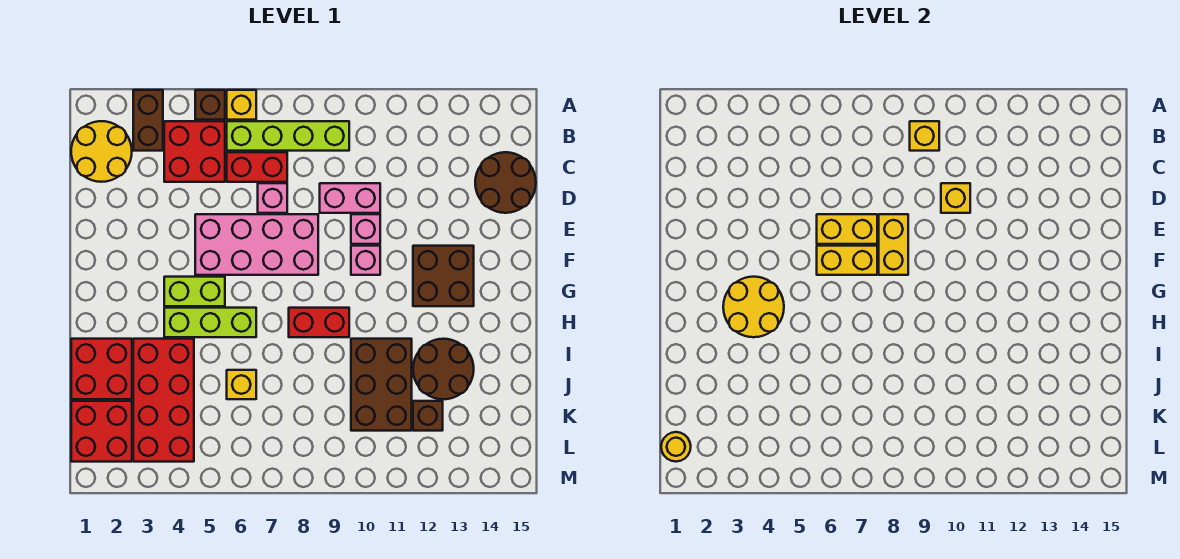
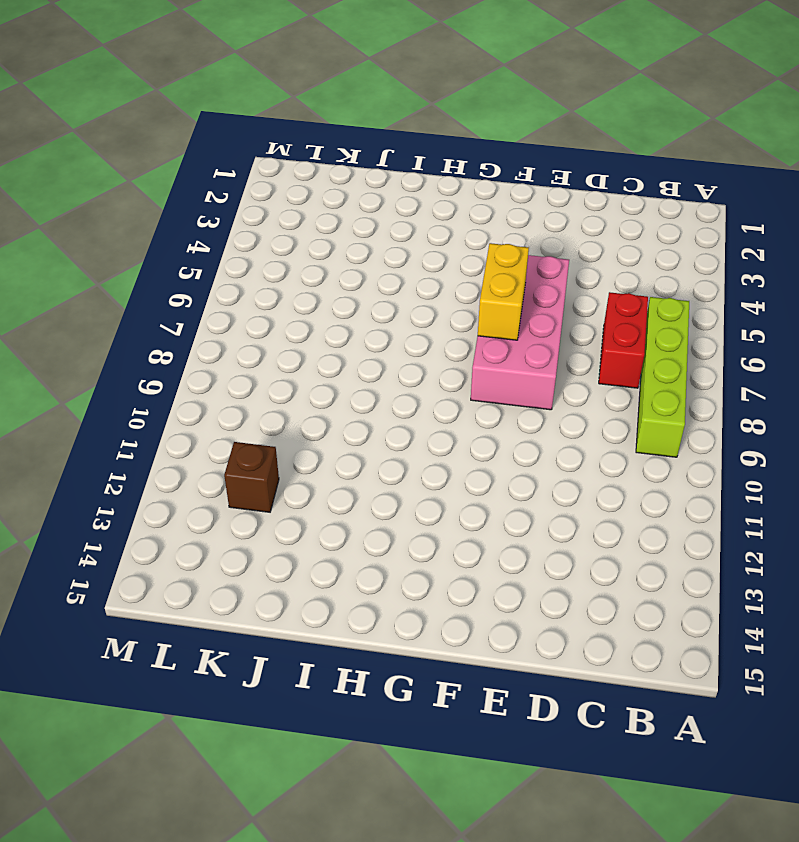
none -> brown brick A3:B3 level 1
none -> brown brick A5 level 1
none -> yellow brick A6 level 1
none -> yellow round brick B1:C2 level 1

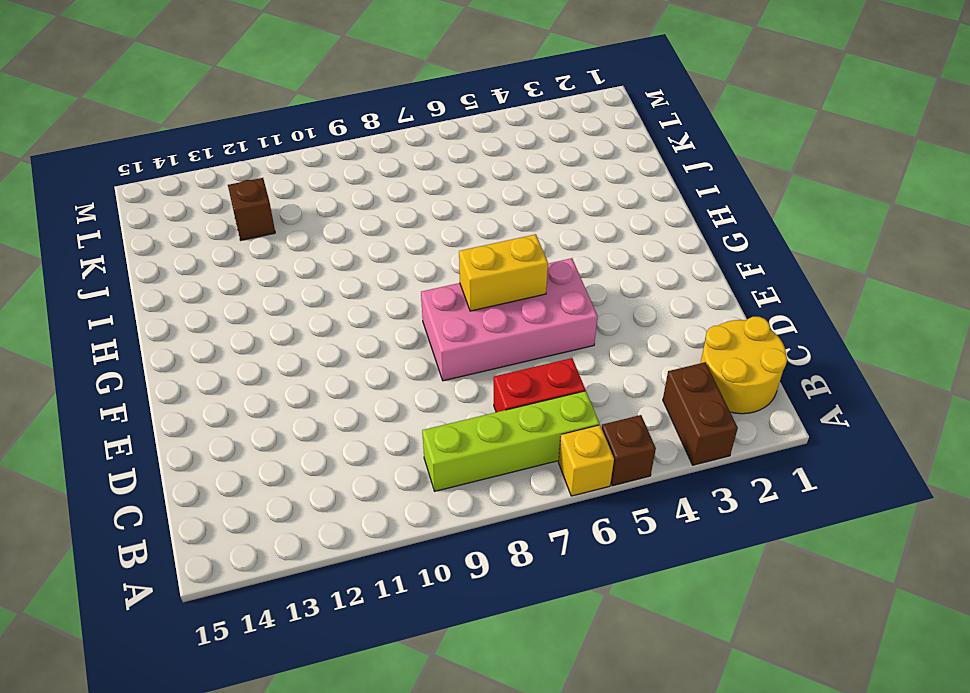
none -> red brick B4:C5 level 1
none -> brown round brick C14:D15 level 1
none -> pink brick D7 level 1
none -> pink brick D9:D10 level 1

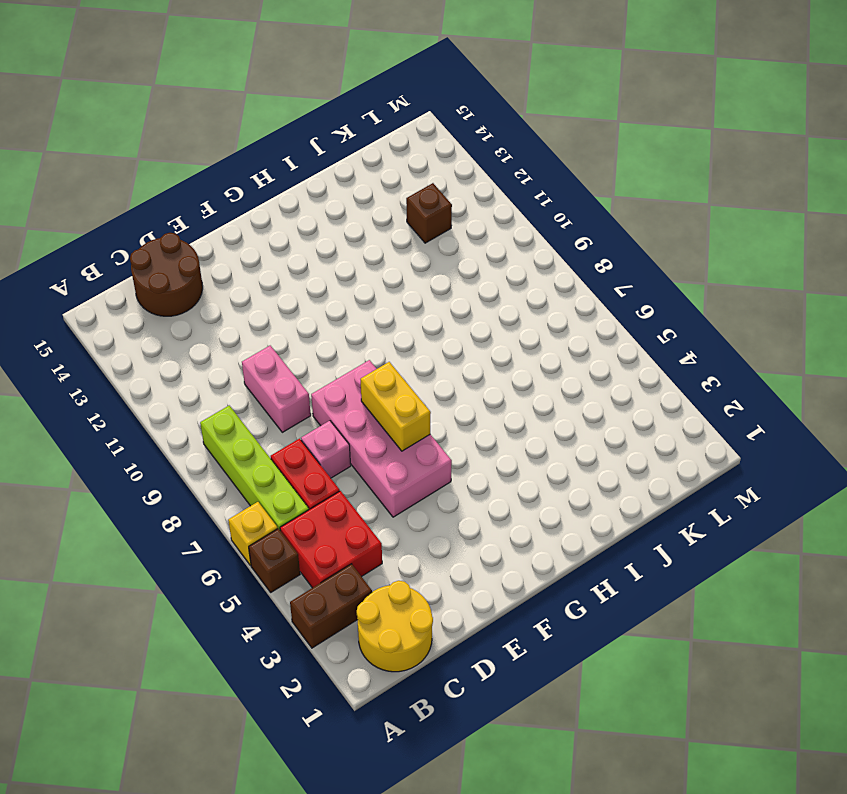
none -> pink brick E10 level 1
none -> pink brick F10 level 1
none -> brown brick F12:G13 level 1
none -> lime brick G4:G5 level 1

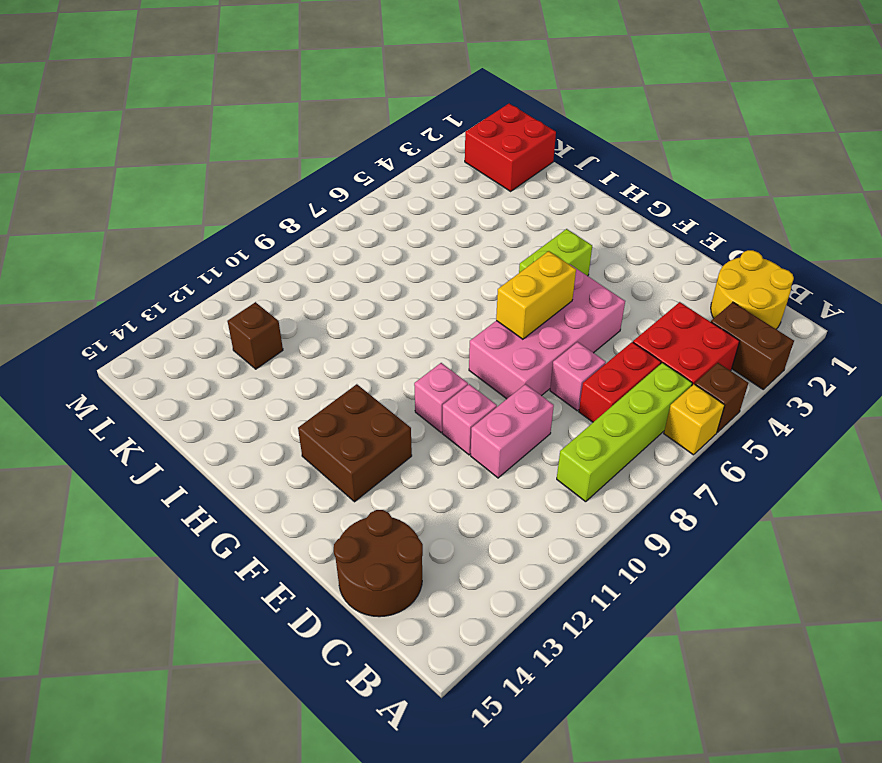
none -> lime brick H4:H6 level 1
none -> red brick H8:H9 level 1
none -> red brick I1:J2 level 1
none -> red brick I3:L4 level 1

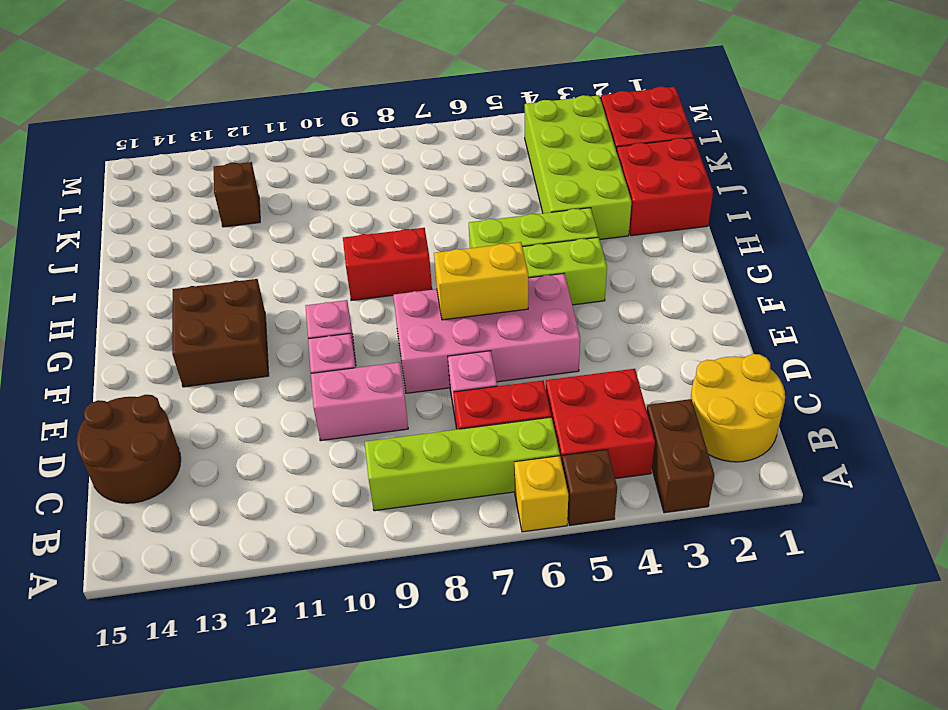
lime brick I3:L4 level 1 -> red brick I3:L4 level 1
none -> brown brick I10:K11 level 1
none -> brown round brick I12:J13 level 1
none -> yellow brick J6 level 1
none -> yellow brick B9 level 2

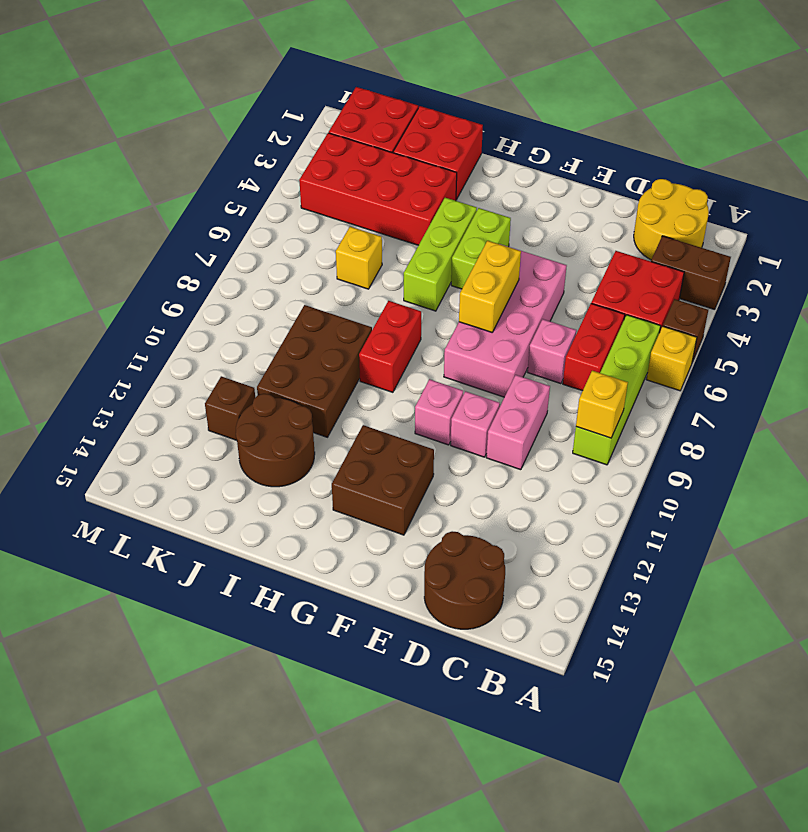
brown brick I9:J11 level 1 -> brown brick I10:K11 level 1
none -> yellow brick D10 level 2
none -> yellow brick E6:E7 level 2
none -> yellow brick E8:F8 level 2
none -> yellow round brick G3:H4 level 2

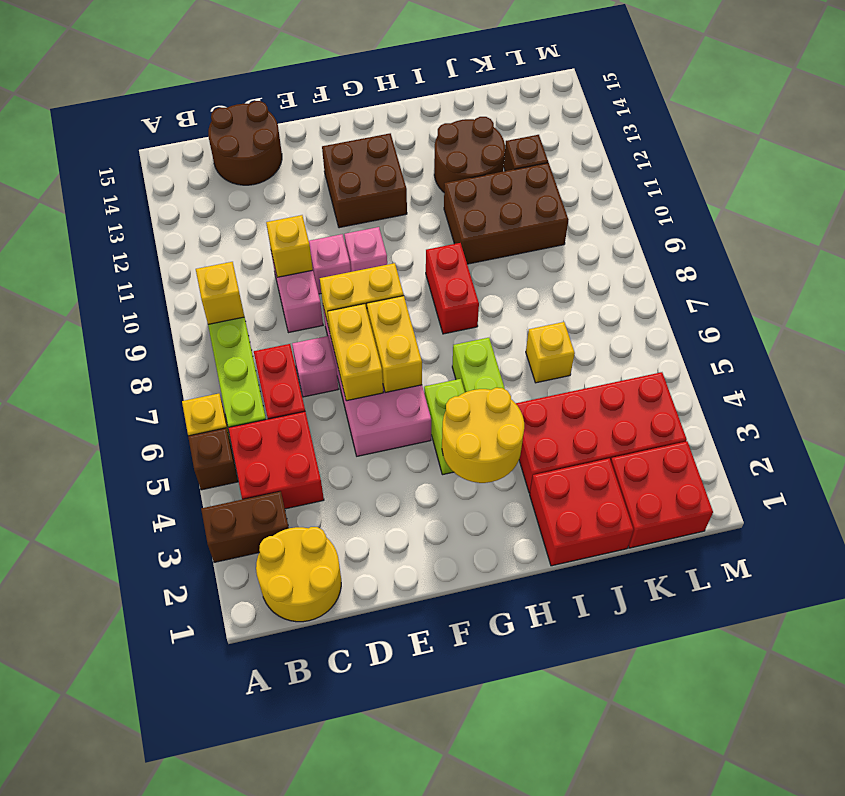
none -> yellow round brick L1 level 2

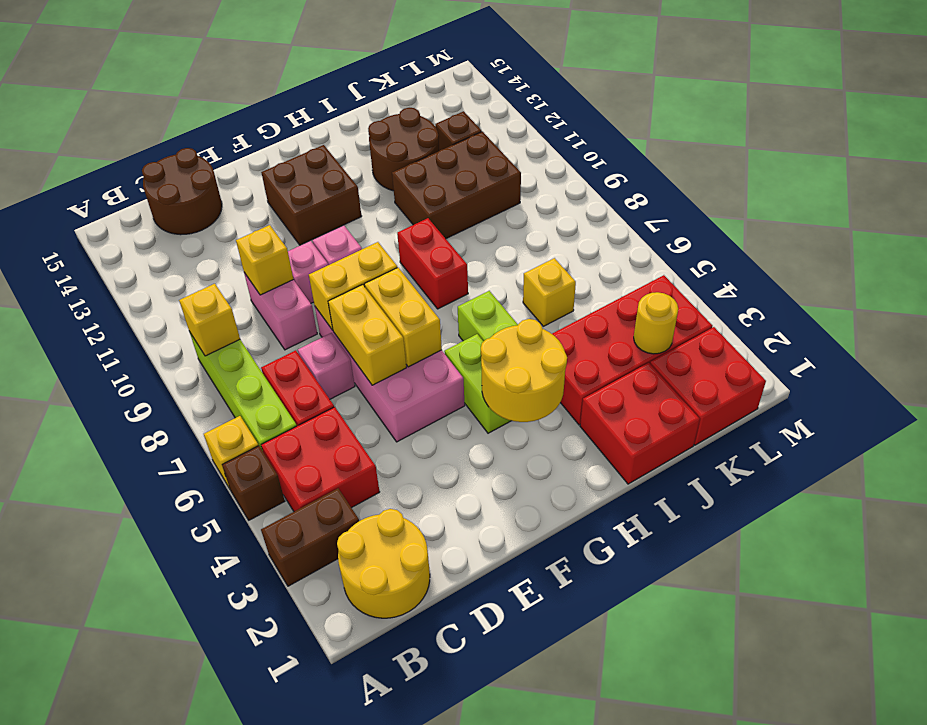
yellow round brick K3 level 2 -> yellow round brick L1 level 2

